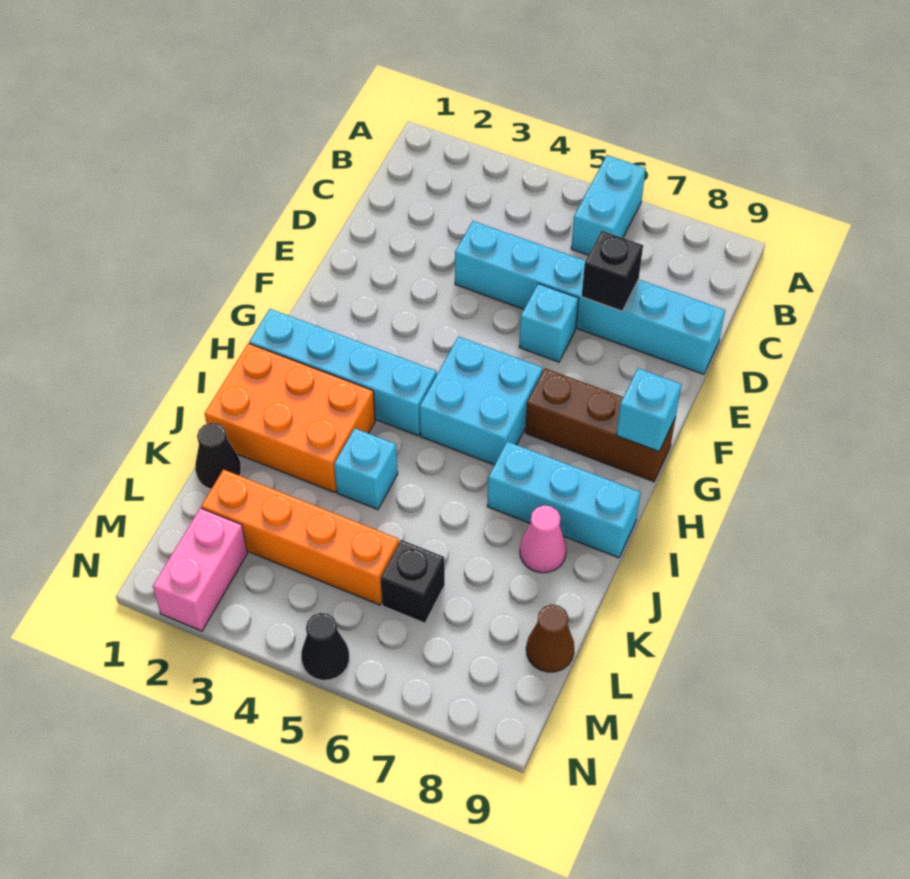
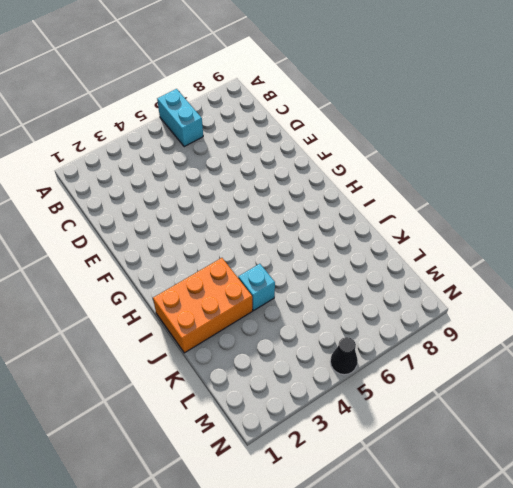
none -> cyan brick D4:D9 level 1
none -> cyan brick E6 level 1
none -> cyan brick G5:H6 level 1

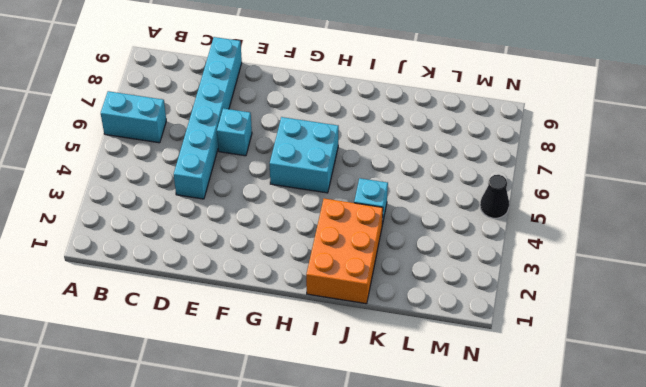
none -> brown brick G7:G9 level 1
none -> cyan brick H1:H4 level 1
none -> cyan brick I7:I9 level 1

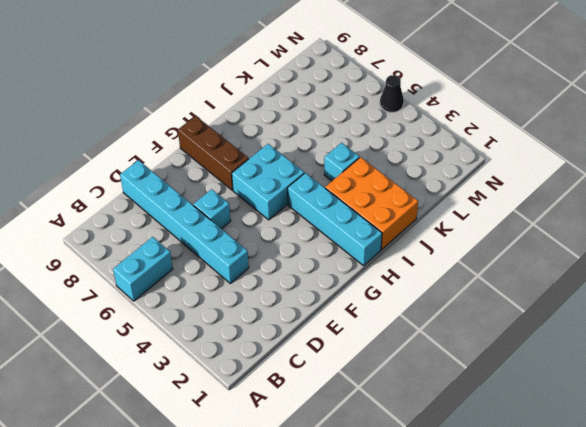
none -> cyan brick I7:I9 level 1
none -> pink cone J8 level 1
none -> black cone K1 level 1

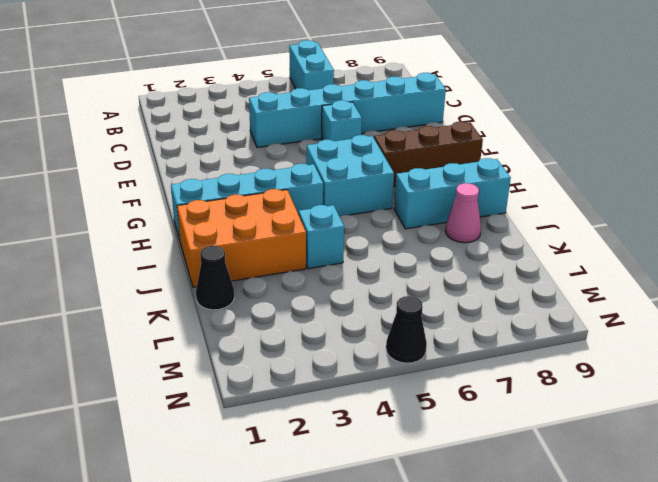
none -> orange brick L2:L5 level 1
none -> black brick L6 level 1
none -> brown cone L9 level 1

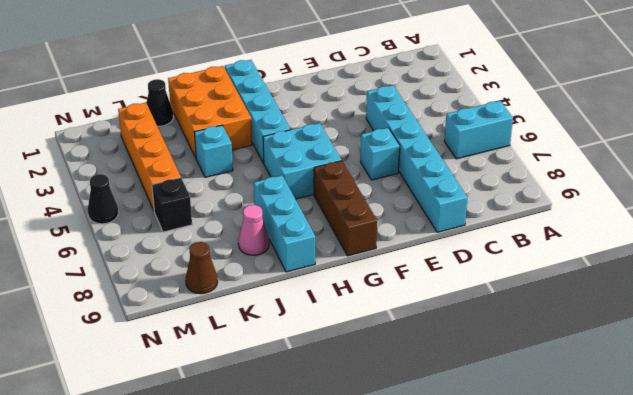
none -> pink brick M2:N2 level 1
none -> black brick D7 level 2
none -> cyan brick G9 level 2

